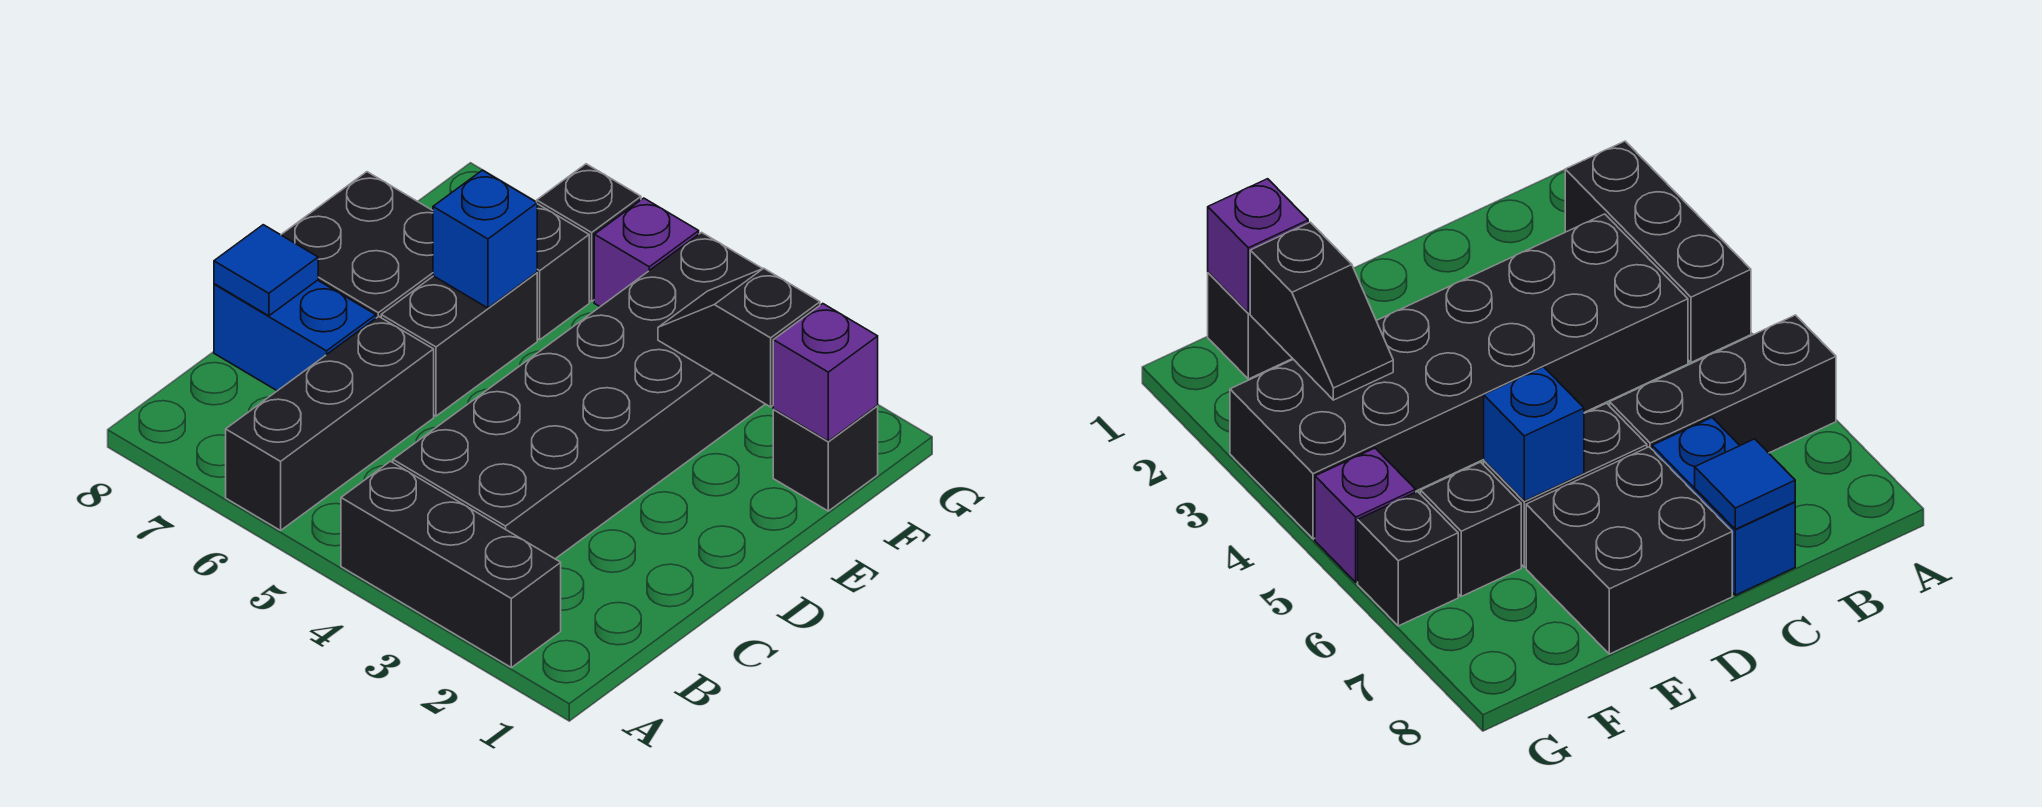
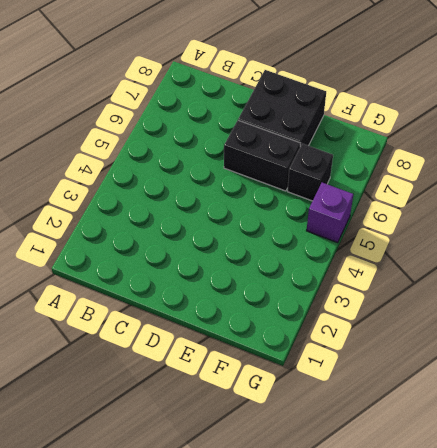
none -> black brick A2:A4 level 1
none -> black brick A6:C6 level 1
none -> black brick B3:G4 level 1

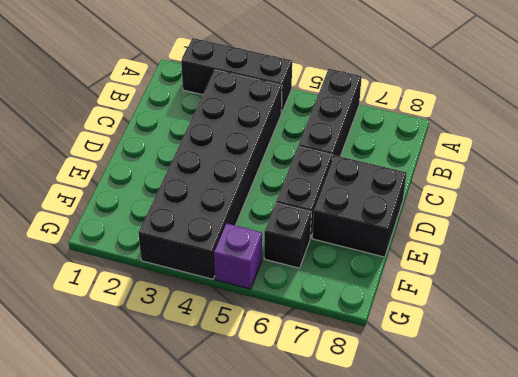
none -> blue brick C7:C8 level 1
none -> black brick F1 level 1
none -> black brick G6 level 1

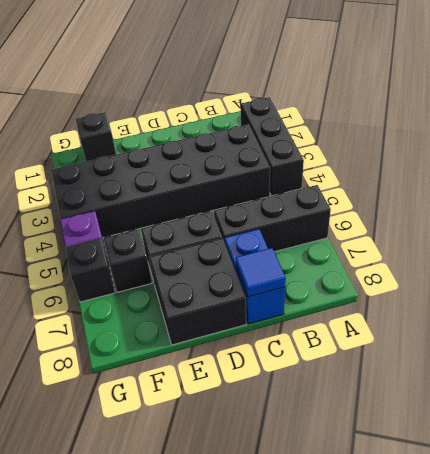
none -> blue brick E6 level 2
none -> purple brick F1 level 2
none -> black slope F2:F3 level 2 top 2

